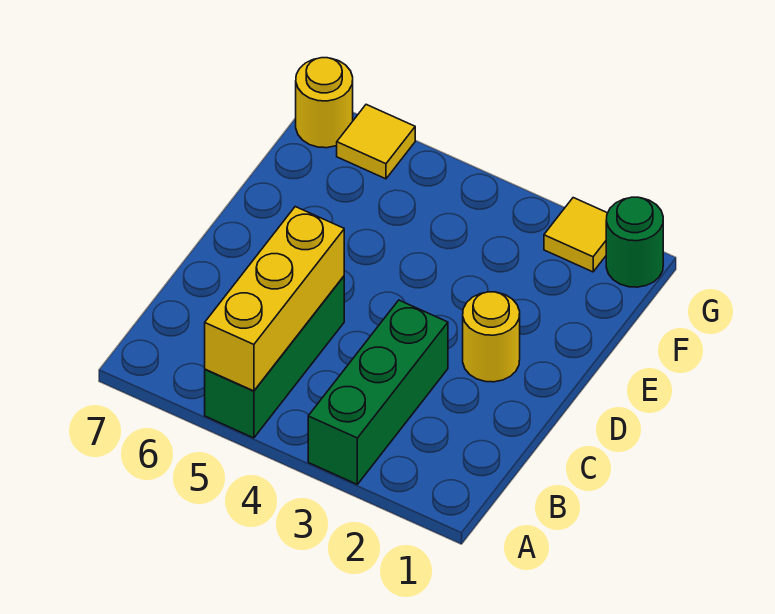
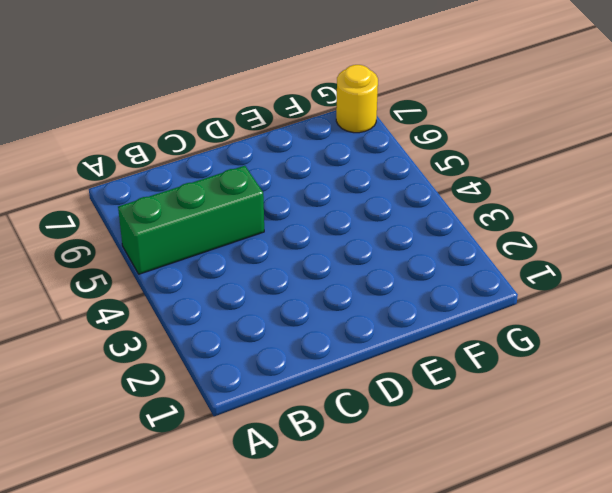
none -> green brick A3:C3 level 1
none -> yellow round brick D2 level 1

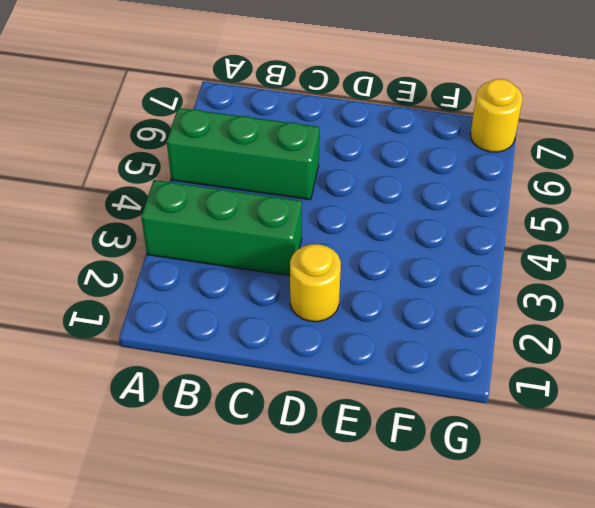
none -> green round brick G1 level 1
none -> yellow tile G2 level 1

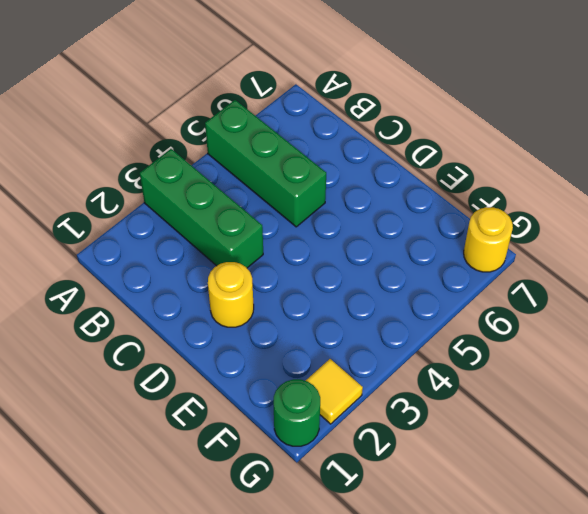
none -> yellow tile G6 level 1
none -> yellow brick A5:C5 level 2

